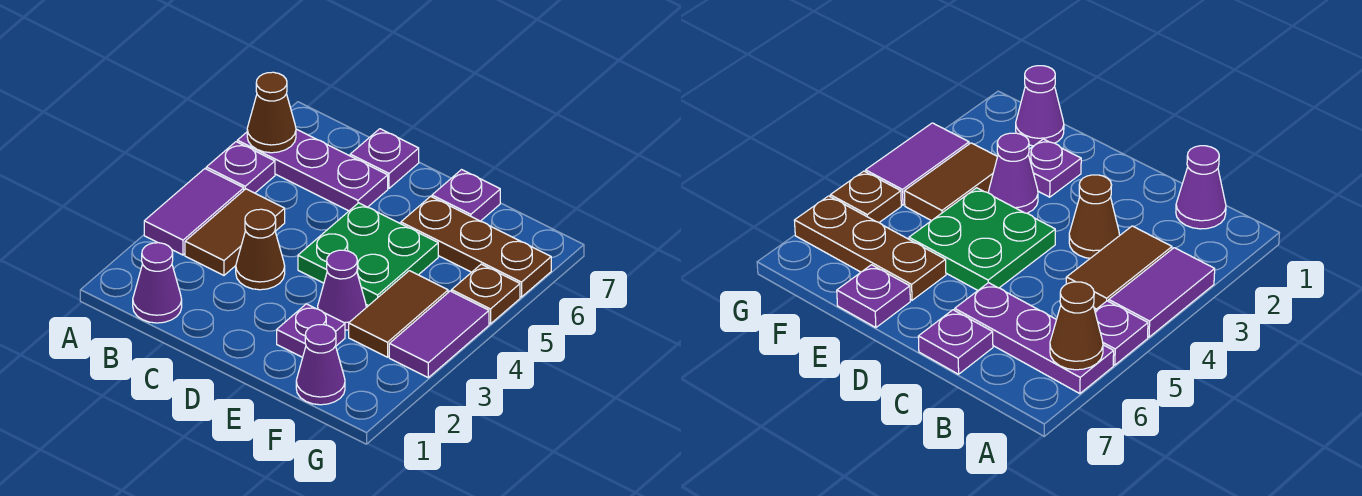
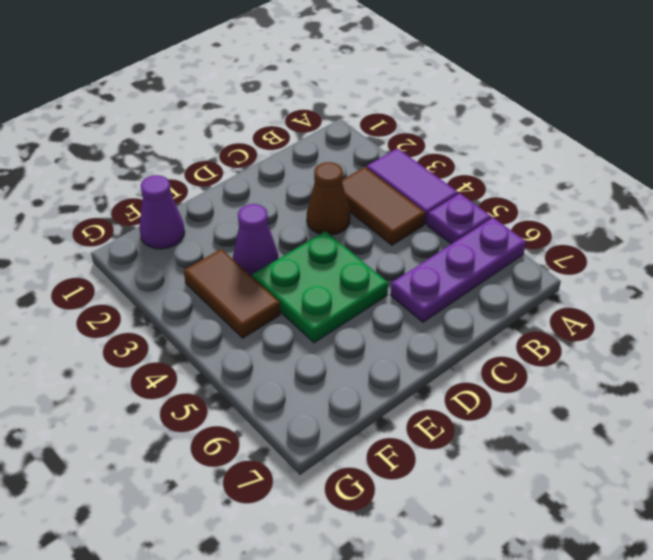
none -> purple cone B1 level 1
none -> purple plate C7 level 1
none -> purple plate E2 level 1

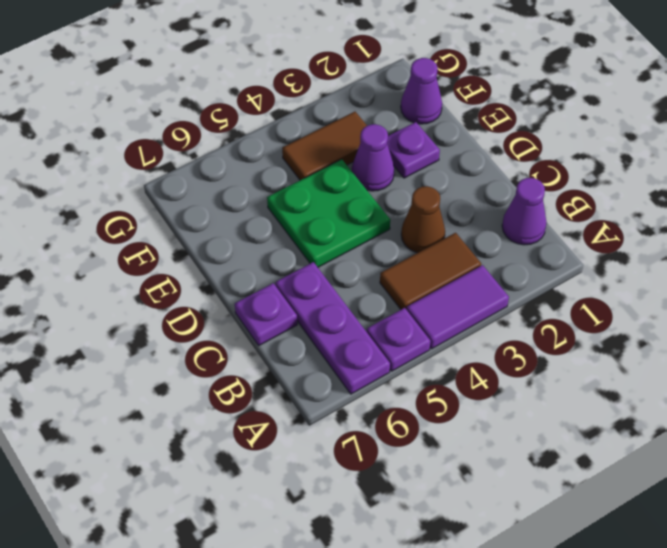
none -> brown plate E6:G6 level 1
none -> purple plate E7 level 1
none -> purple tile G3:G4 level 1

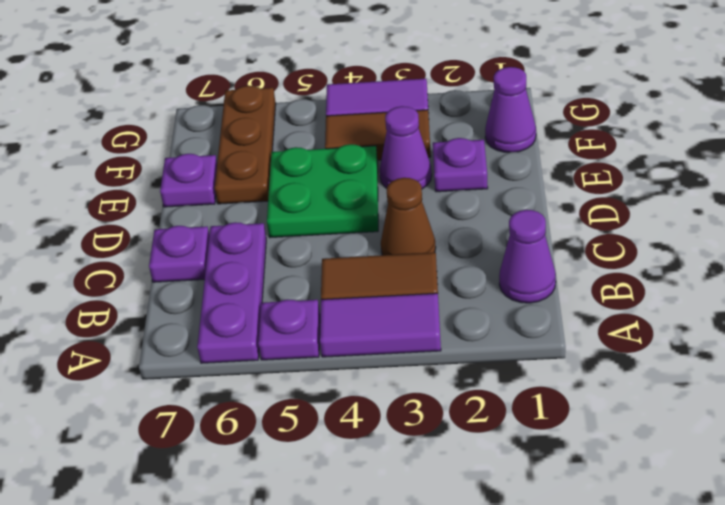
none -> brown plate G5 level 1
none -> brown cone A6 level 2

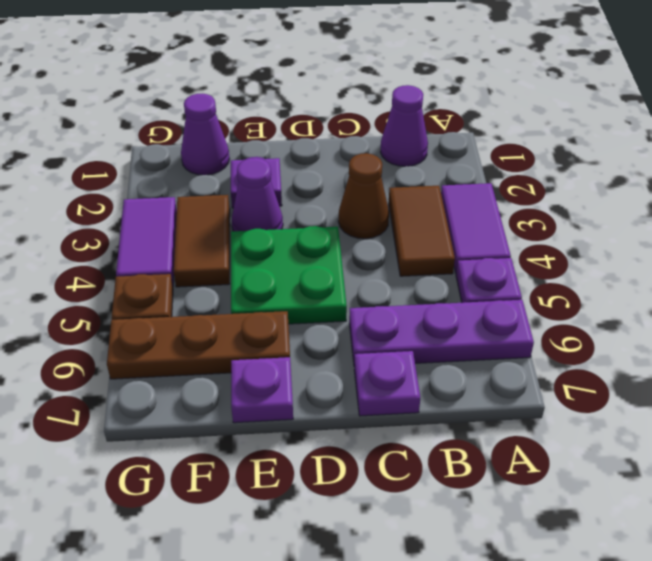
none -> brown cone A6 level 2

